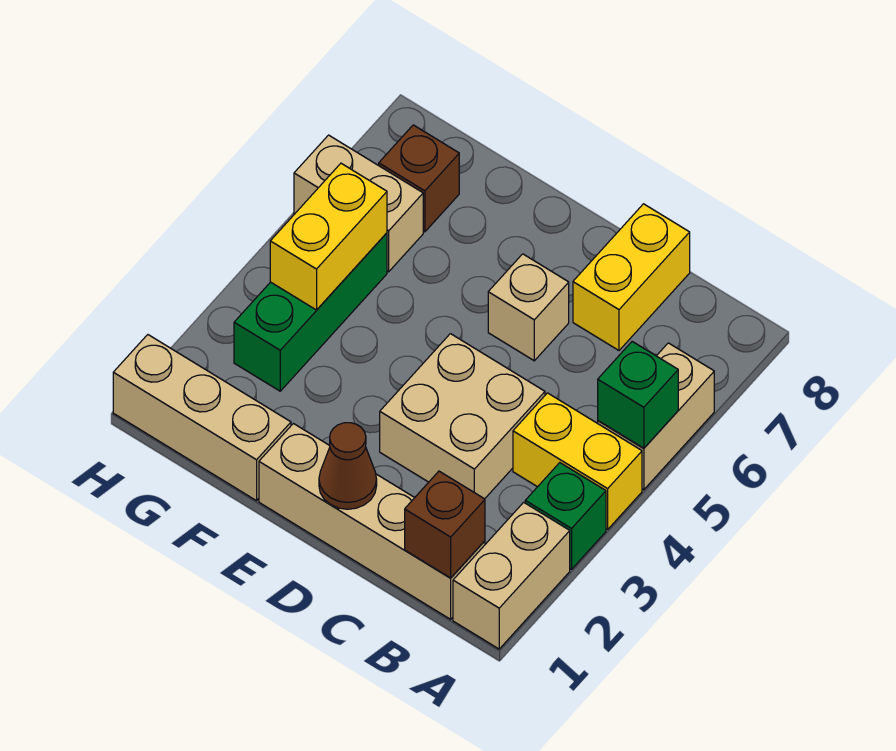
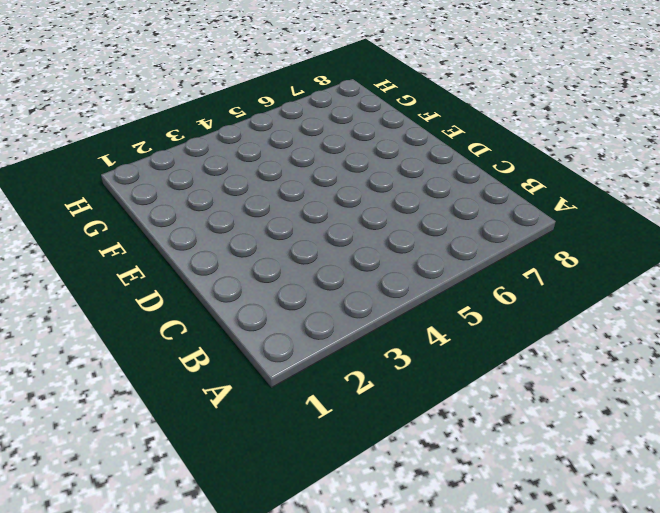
none -> tan brick A1:A2 level 1
none -> green brick A3 level 1
none -> yellow brick A4:B4 level 1

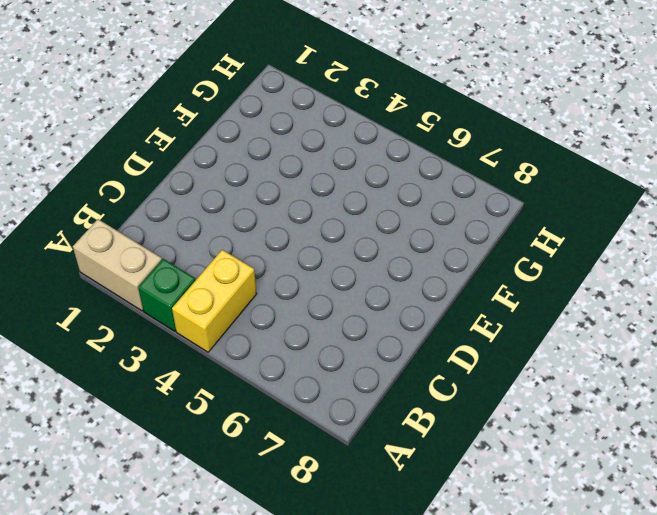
none -> tan brick A5:A6 level 1
none -> tan brick B1:E1 level 1
none -> tan brick C3:D4 level 1

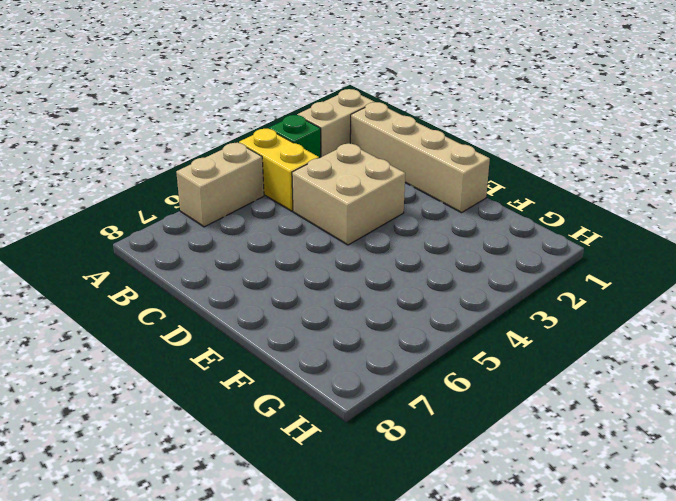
none -> yellow brick C7:C8 level 1
none -> tan brick D6 level 1
none -> tan brick F1:H1 level 1

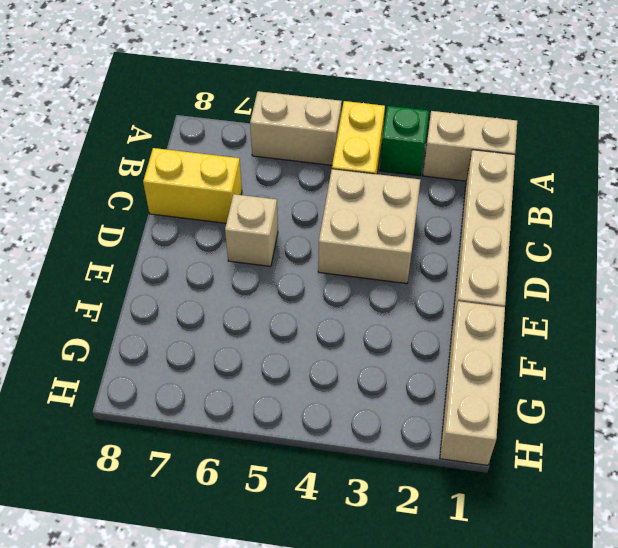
none -> green brick G3:G5 level 1
none -> tan brick G6:H6 level 1
none -> brown brick G7 level 1

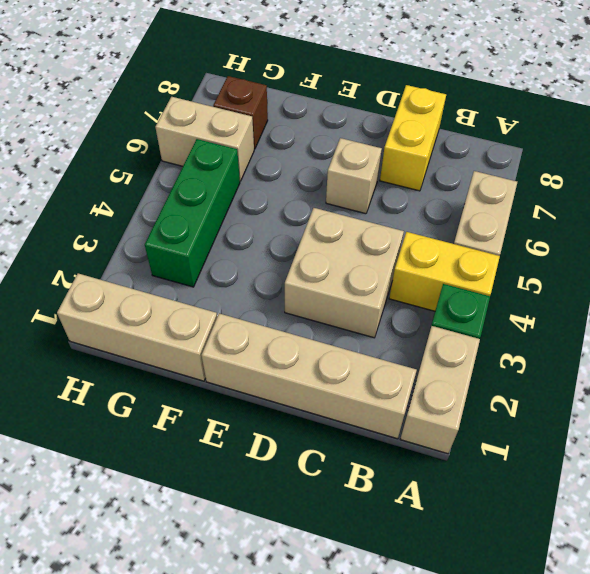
none -> green brick A5 level 2
none -> brown brick B1 level 2
none -> brown cone D1 level 2

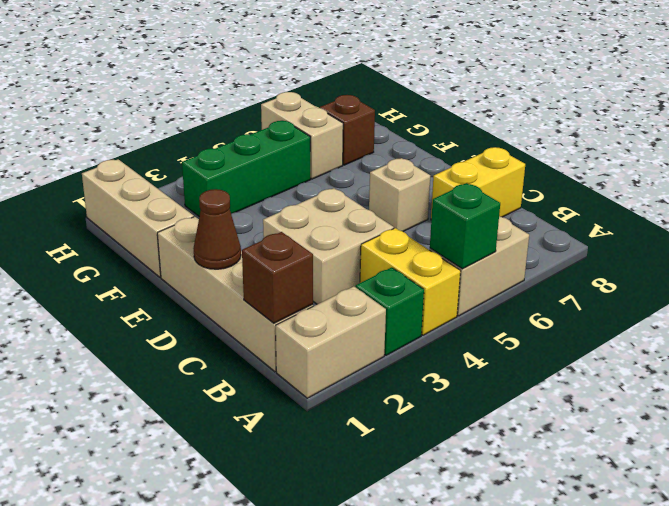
none -> yellow brick G4:G5 level 2

